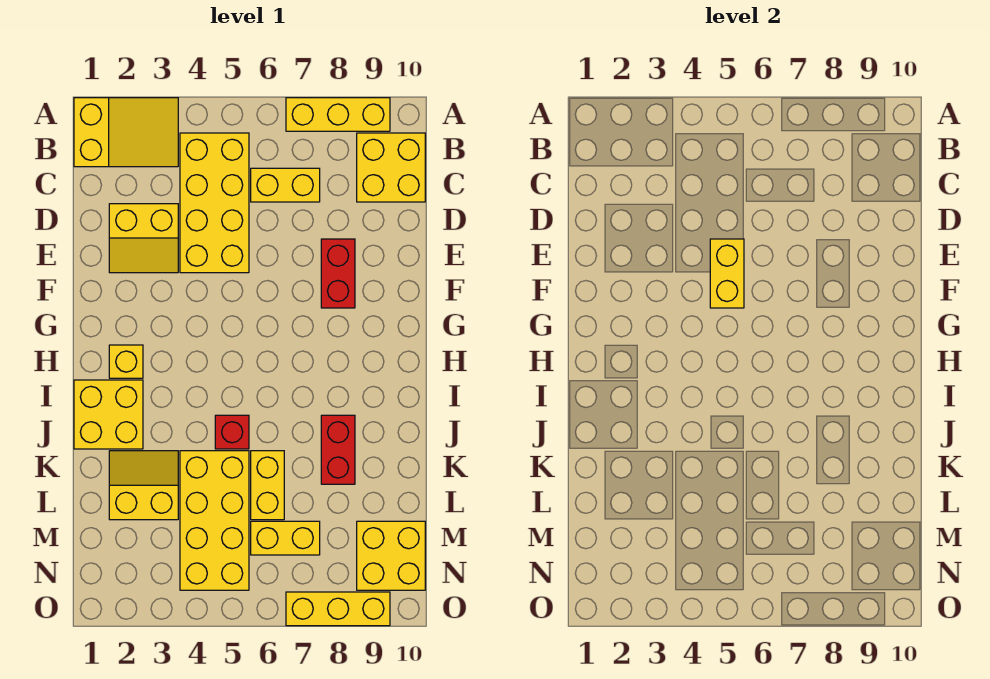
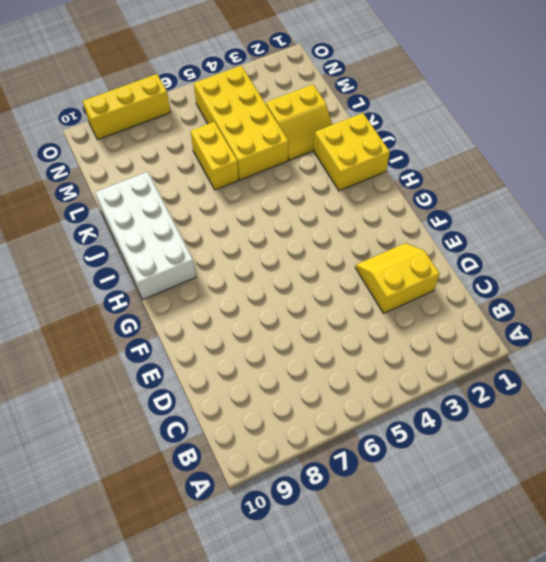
white brick H9:K10 level 1 -> none
none -> yellow slope A1:B3 level 1 top 1
none -> yellow brick A7:A9 level 1
none -> yellow brick B4:E5 level 1

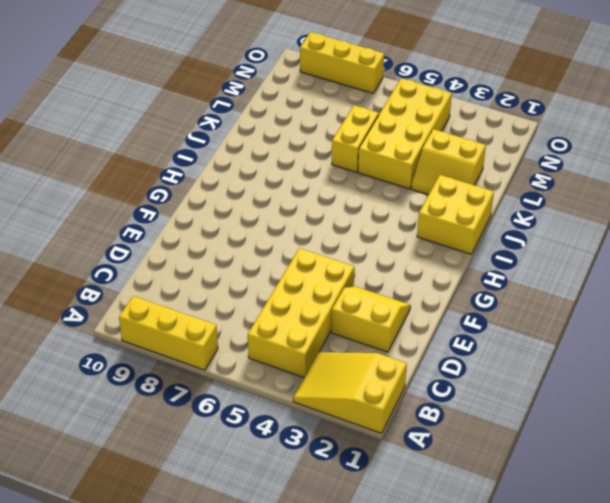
none -> yellow brick B9:C10 level 1
none -> yellow brick C6:C7 level 1
none -> red brick E8:F8 level 1

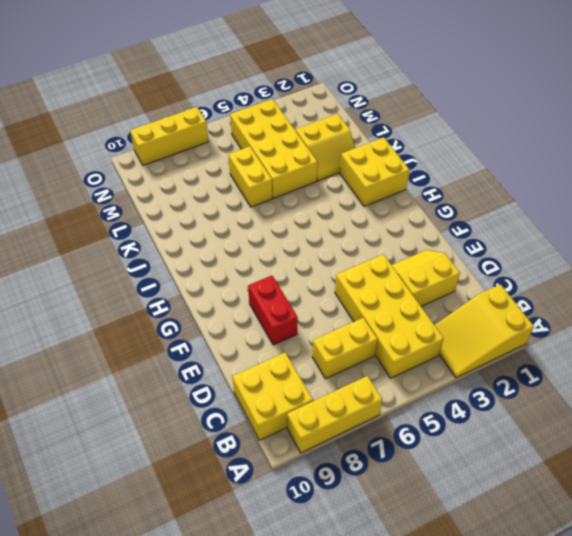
none -> yellow brick H2 level 1
none -> red brick J5 level 1
none -> red brick J8:K8 level 1

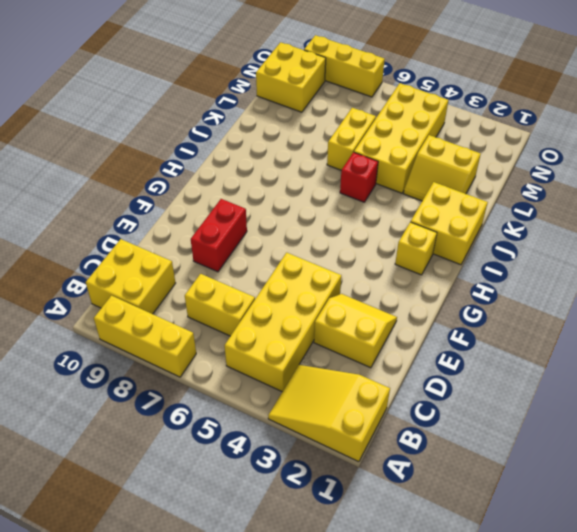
none -> red brick J8:K8 level 1
none -> yellow brick M6:M7 level 1
none -> yellow brick E5:F5 level 2

